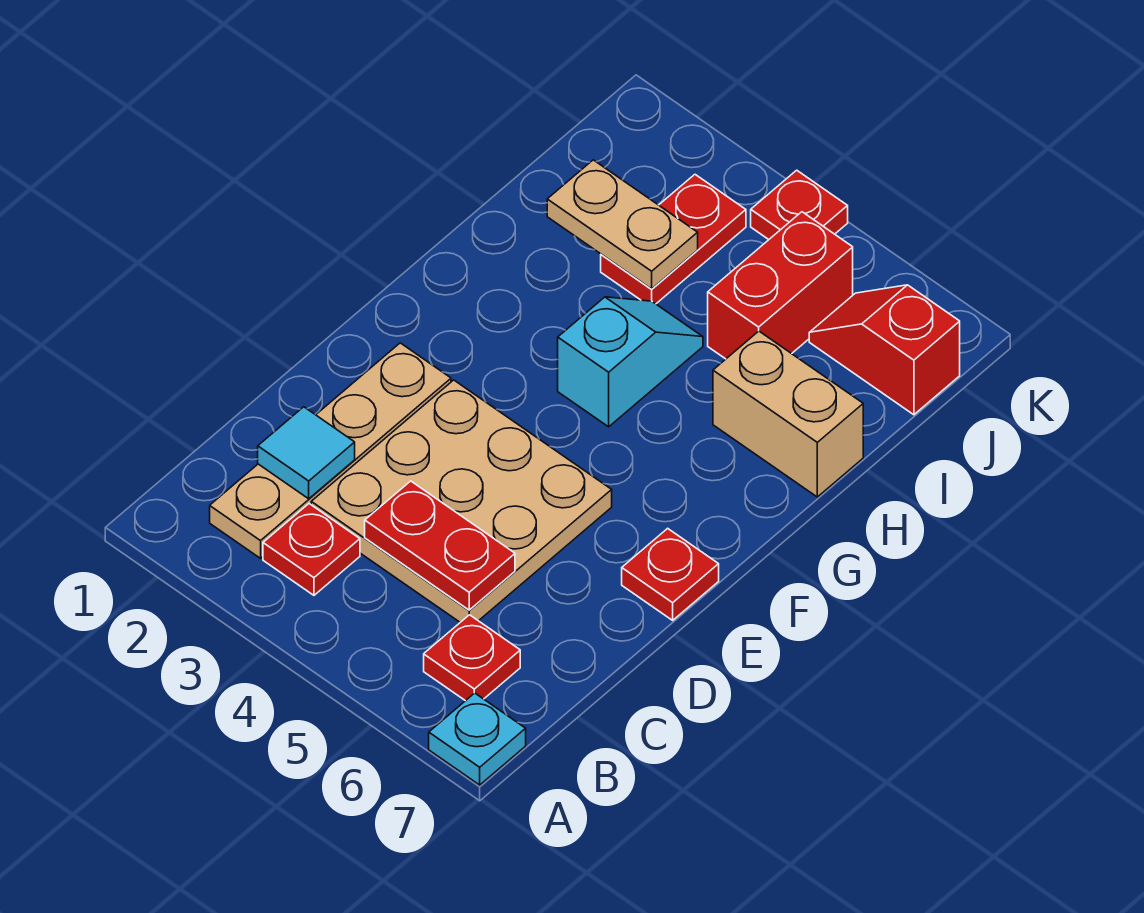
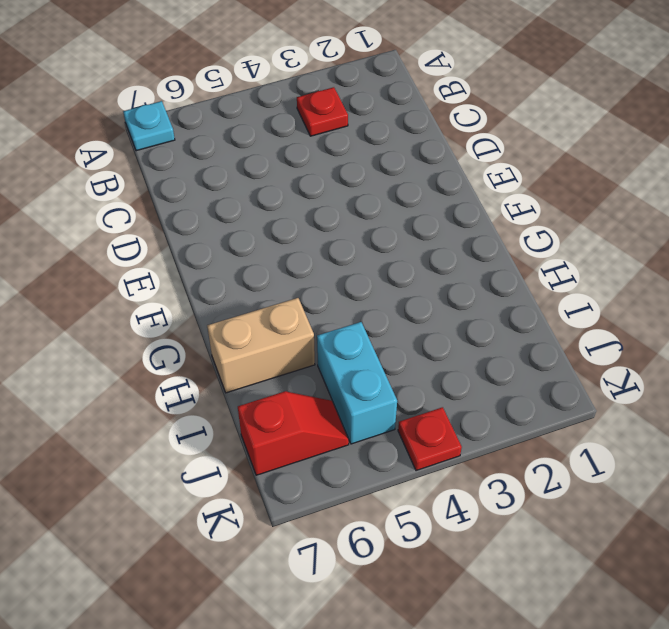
cyan brick I5:J5 level 1 -> red brick I5:J5 level 1
none -> tan plate B2:E2 level 1
none -> red plate B6 level 1
none -> tan plate C3:E5 level 1

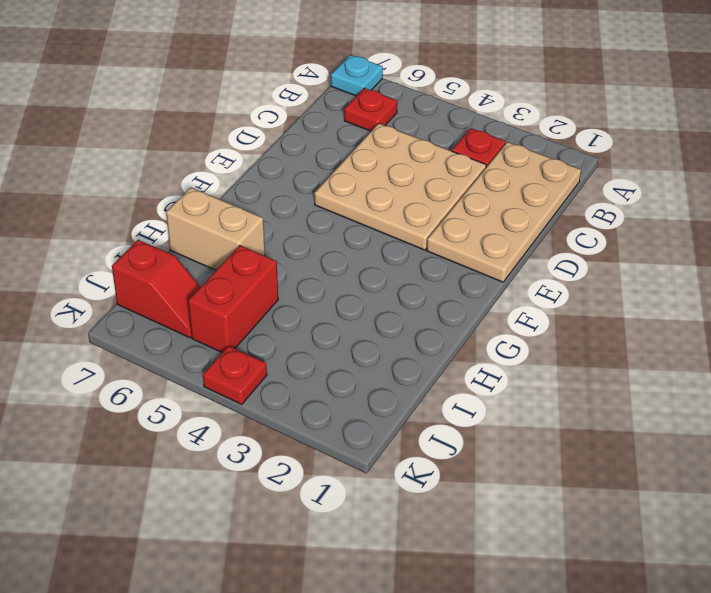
tan plate B1:E2 level 1 -> tan plate B2:E2 level 1
none -> red plate E7 level 1
none -> cyan slope G4:H4 level 1 top G
none -> red plate I3:J3 level 1

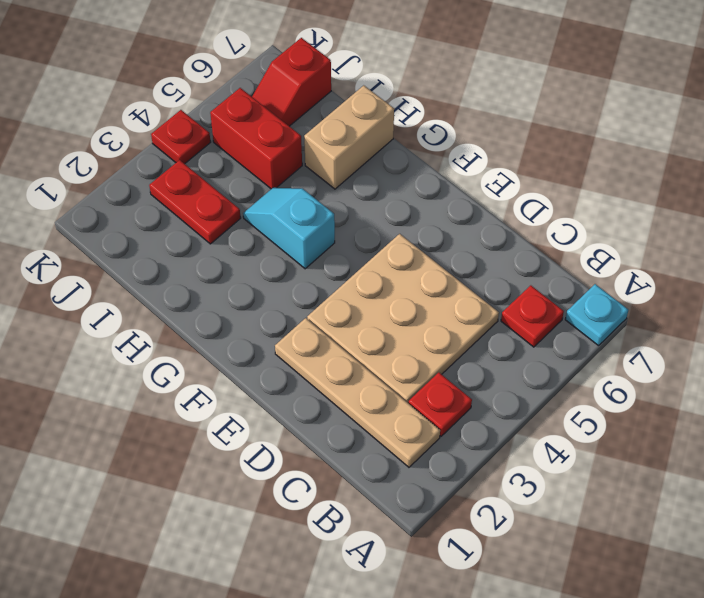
none -> red plate E7 level 1
none -> cyan tile C2 level 2
none -> red plate C4:C5 level 2

